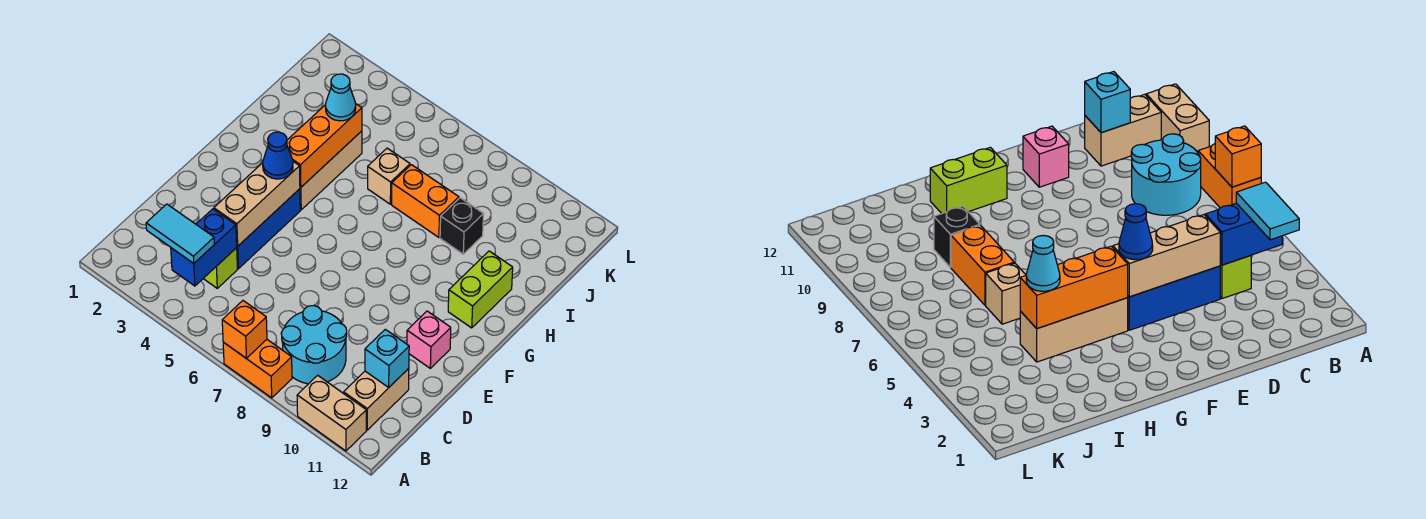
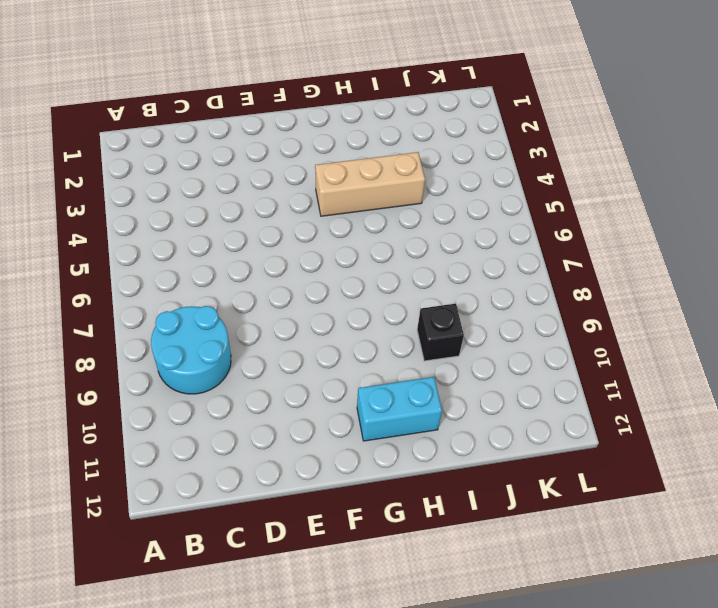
cyan brick G11:H11 level 1 -> lime brick G11:H11 level 1
none -> orange brick A7:A8 level 1
none -> tan brick A10:A11 level 1
none -> tan brick B11:C11 level 1

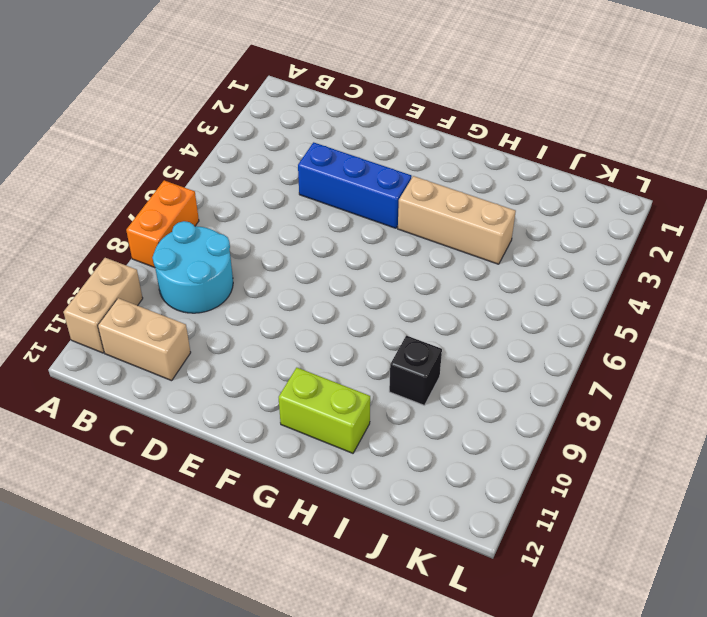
none -> lime brick C4 level 1
none -> pink brick E11 level 1
none -> tan brick I6 level 1

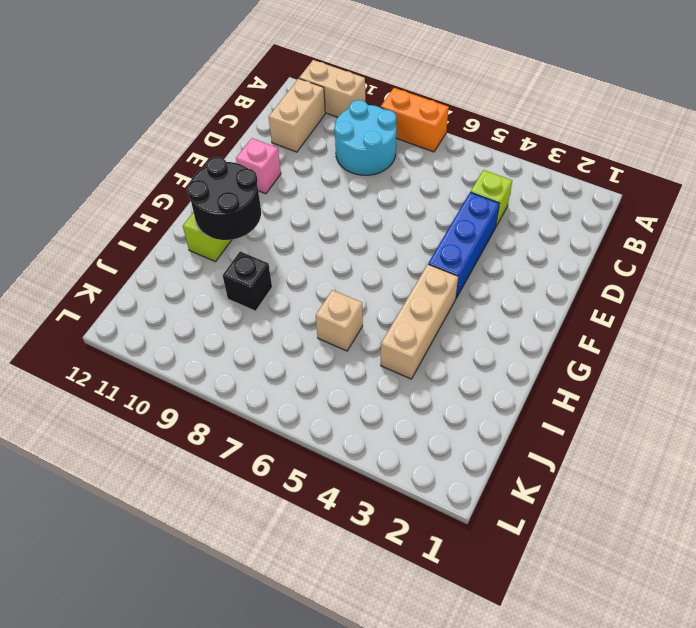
black round brick G10:H11 level 2 -> none
none -> orange brick I7:I8 level 1
none -> orange brick A7 level 2
none -> blue brick B4:C4 level 2

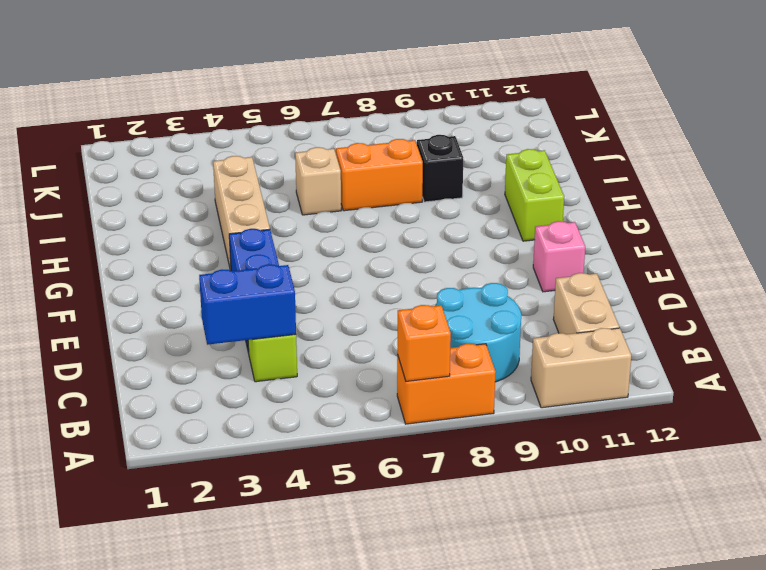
blue brick C3:C4 level 2 -> blue brick B4:C4 level 2
none -> cyan brick C11 level 2
none -> tan brick D4:F4 level 2
none -> orange brick G4:I4 level 2

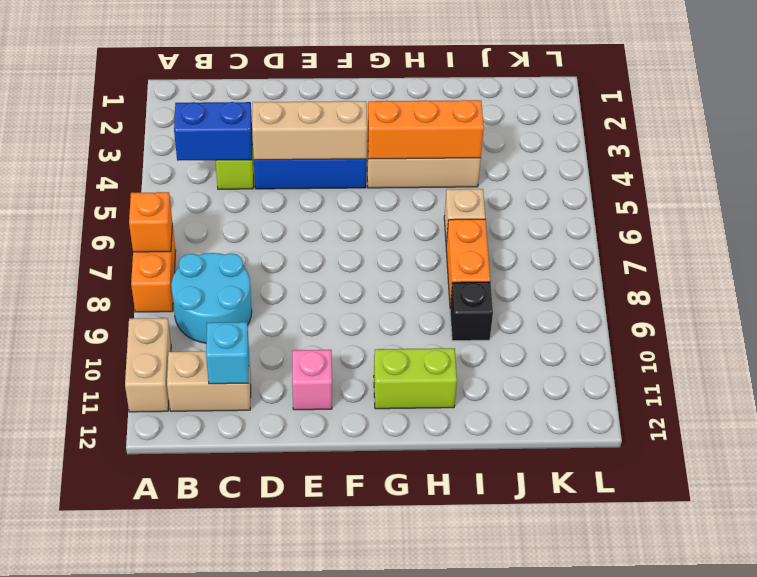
none -> cyan tile B3:B4 level 3
none -> blue cone F4 level 3
none -> cyan cone I4 level 3

